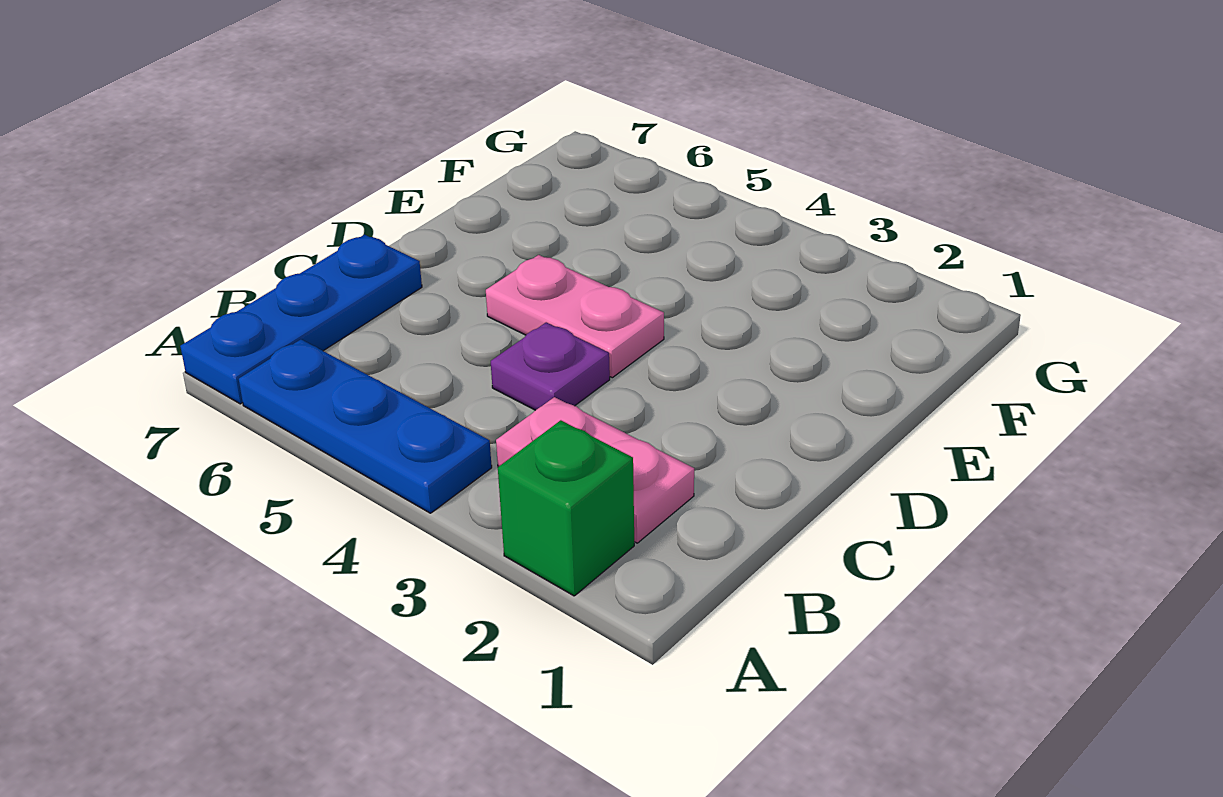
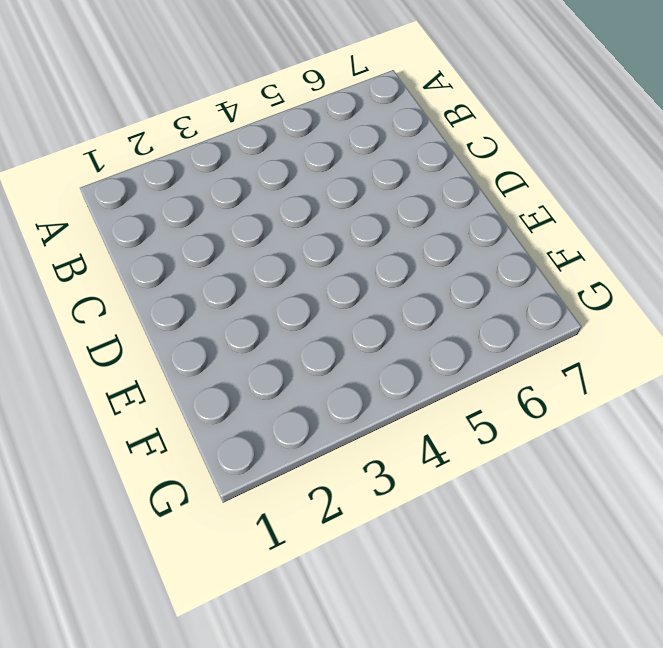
none -> green brick A2 level 1
none -> blue plate A4:A6 level 1

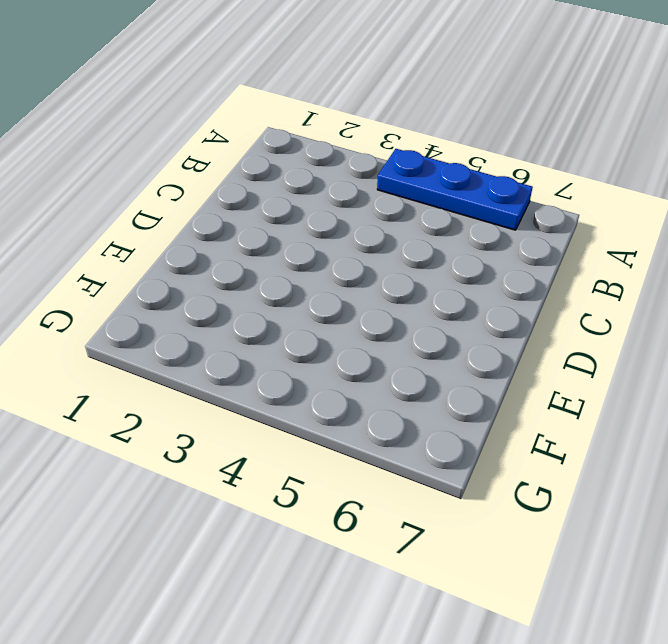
none -> green brick A2 level 1
none -> blue plate A7:C7 level 1

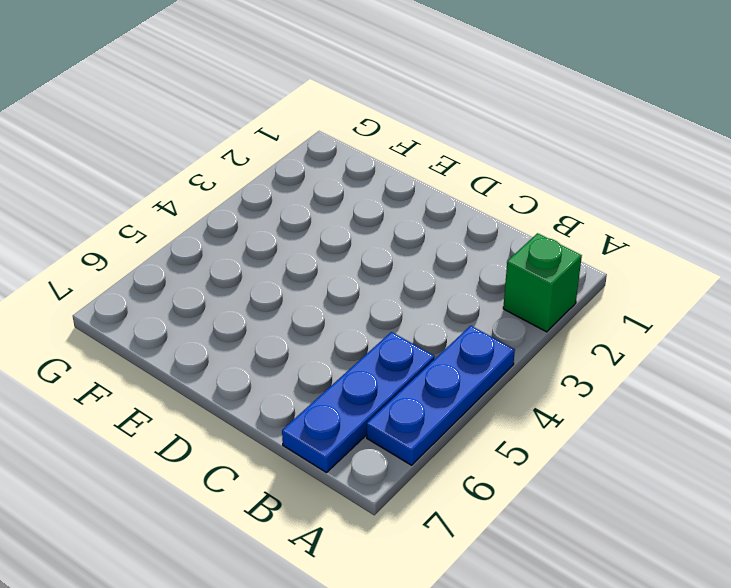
blue plate B5:B7 level 1 -> blue plate A7:C7 level 1
none -> pink plate B2:B3 level 1
none -> purple plate C4 level 1

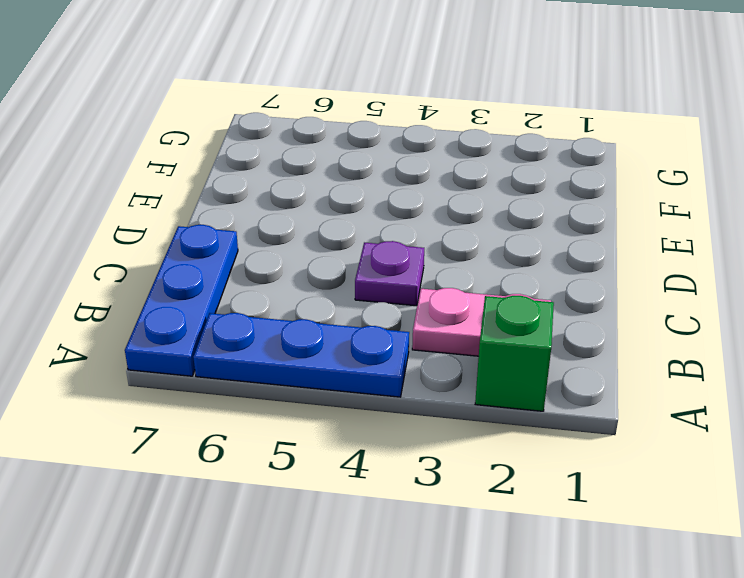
none -> pink plate D4:D5 level 1

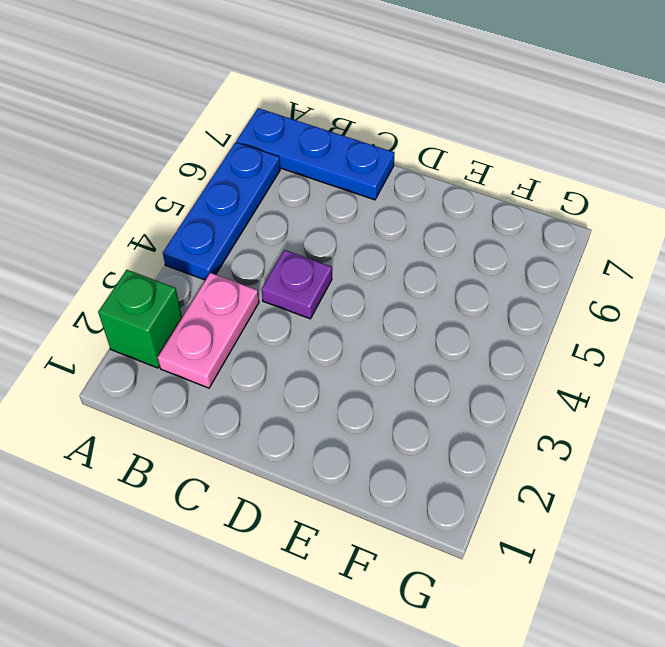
none -> pink plate D4:D5 level 1

